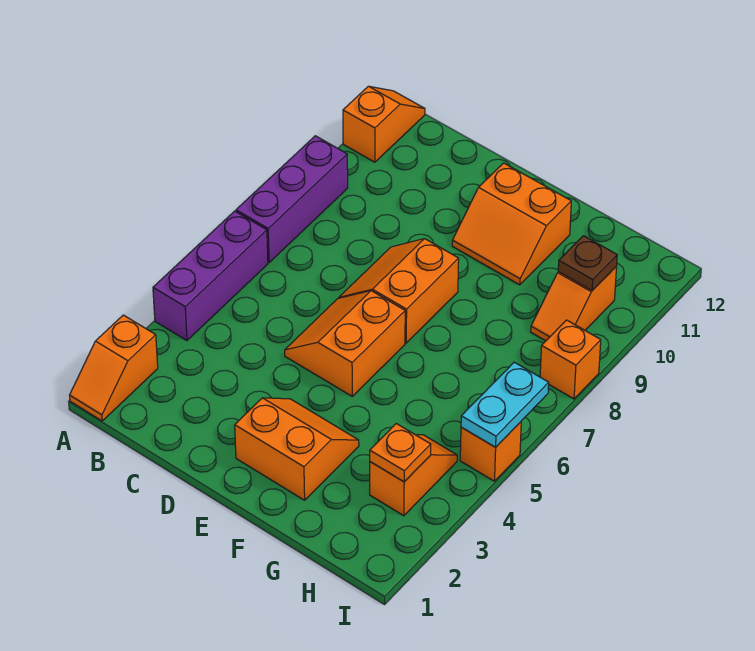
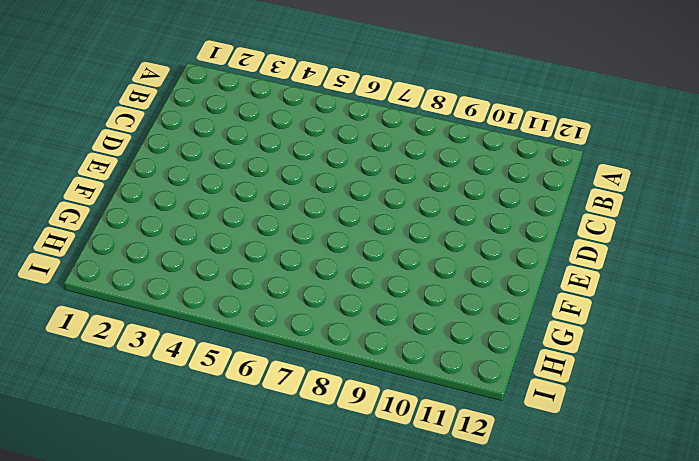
none -> orange slope A1:A2 level 1 top 2
none -> purple brick A4:A6 level 1
none -> purple brick A7:A9 level 1

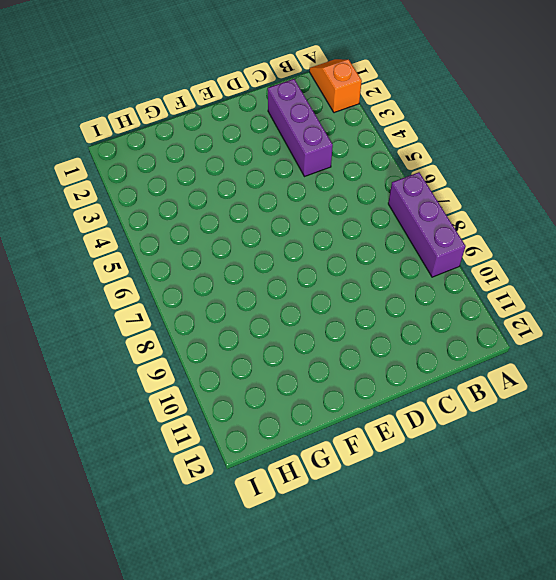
purple brick C2:C4 level 1 -> purple brick A4:A6 level 1
none -> orange slope A11:A12 level 1 top 11
none -> orange slope D5:E6 level 1 top E
none -> orange slope D7:E8 level 1 top E

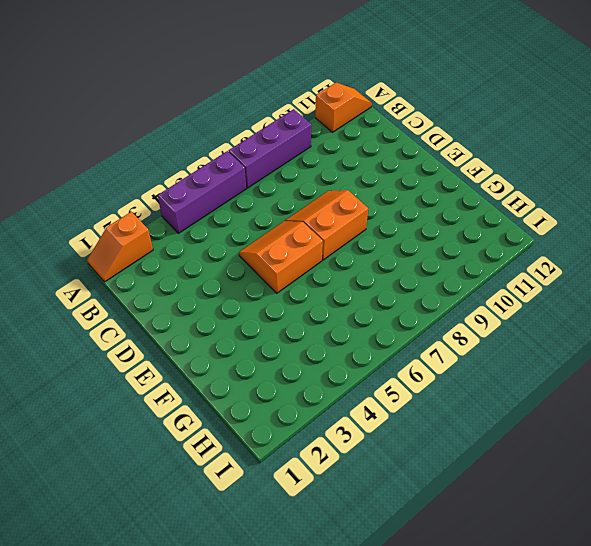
none -> orange slope E2:F3 level 1 top 2
none -> orange slope E10:F11 level 1 top 11
none -> orange slope H3:H4 level 1 top 3

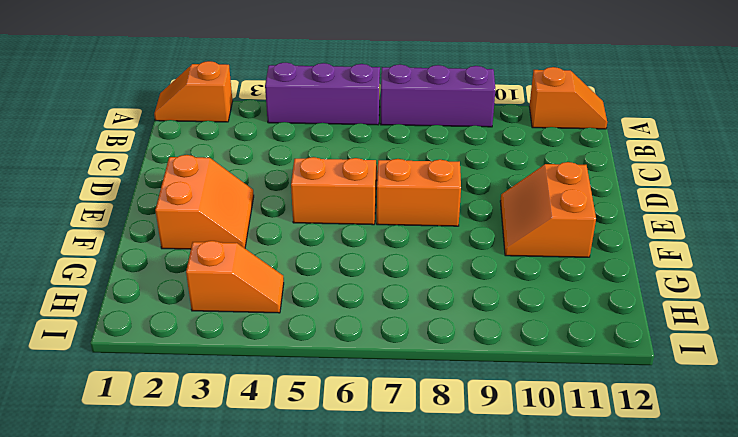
none -> orange slope H9:H10 level 1 top 10
none -> orange brick I5 level 1
none -> orange brick I8 level 1

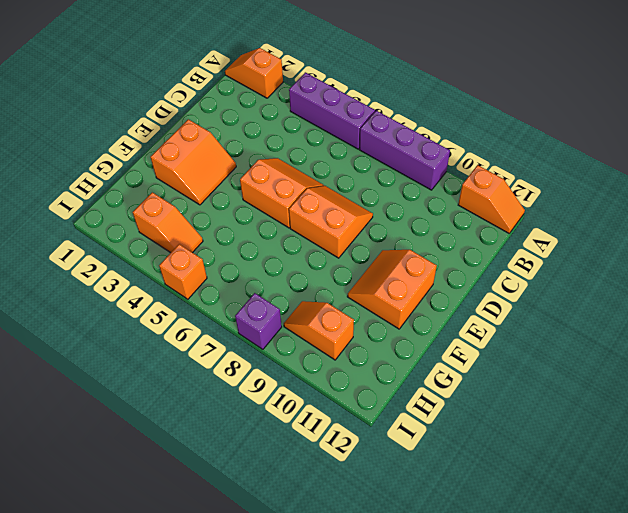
purple brick I8 level 1 -> orange brick I8 level 1
none -> orange plate H3 level 2
none -> brown plate H10 level 2
none -> cyan plate I5:I6 level 2

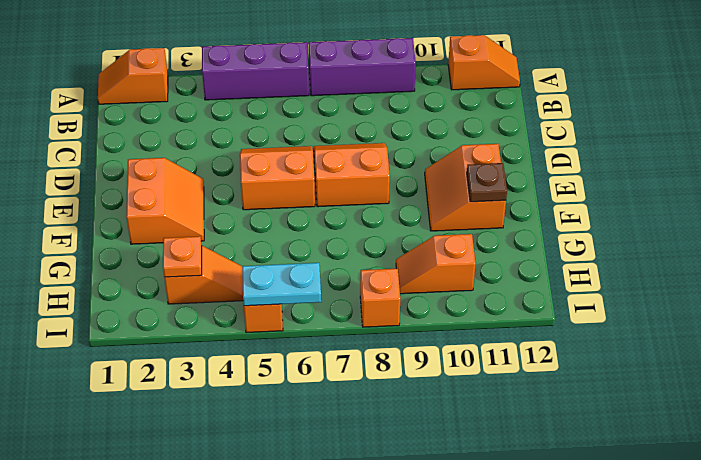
brown plate F11 level 2 -> brown plate H10 level 2

